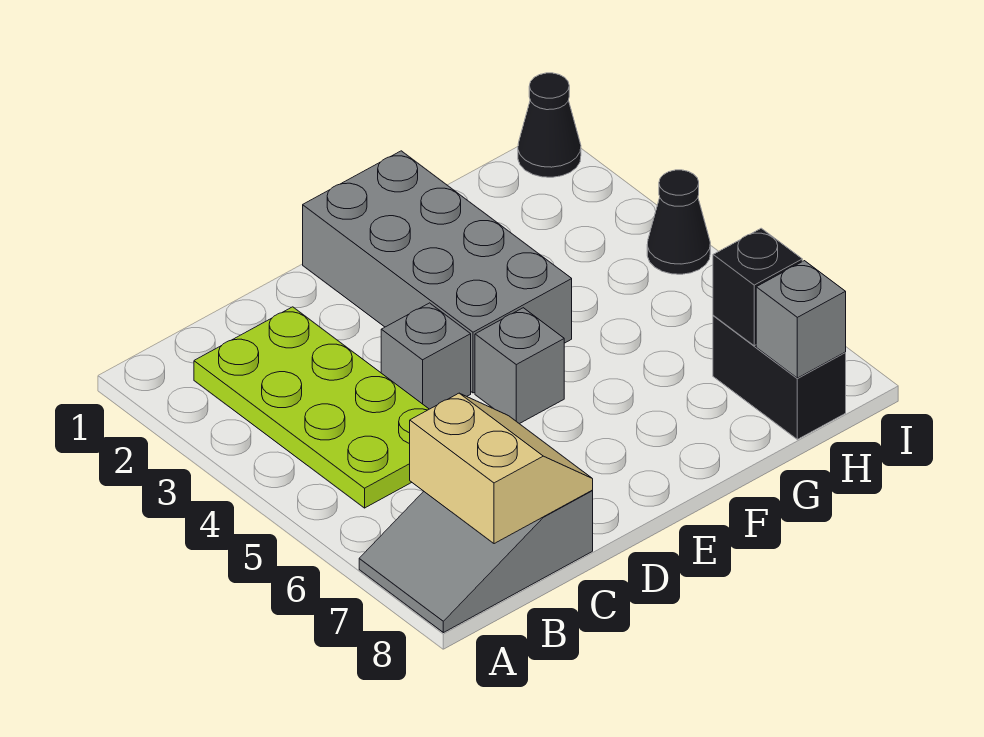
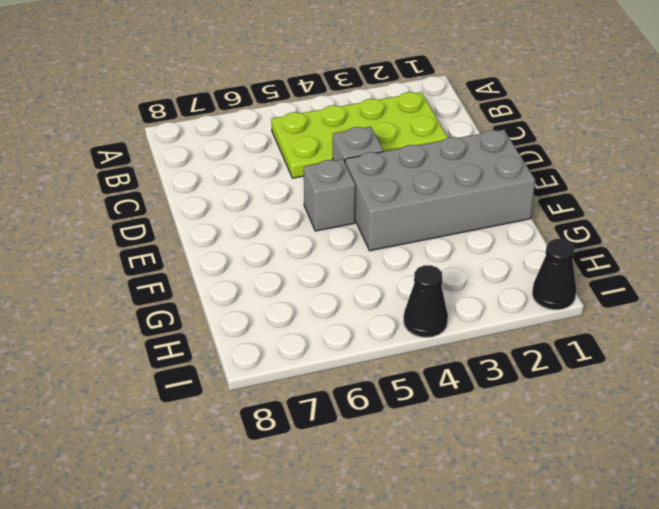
none -> grey slope A7:C8 level 1 top C
none -> black brick H7:H8 level 1

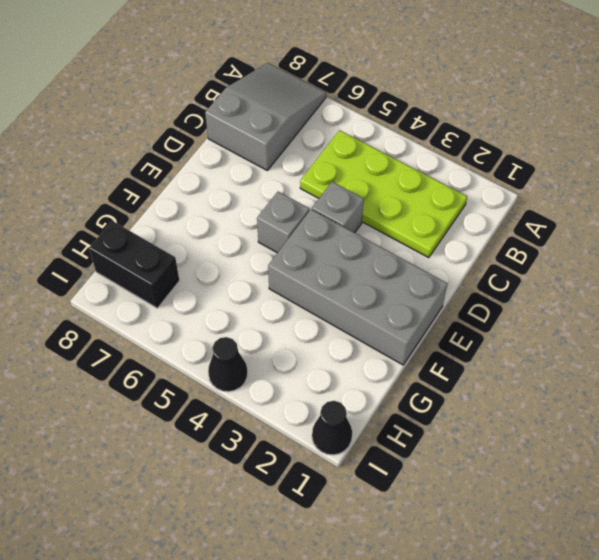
none -> tan slope B7:C8 level 2 top B
none -> black brick H7 level 2

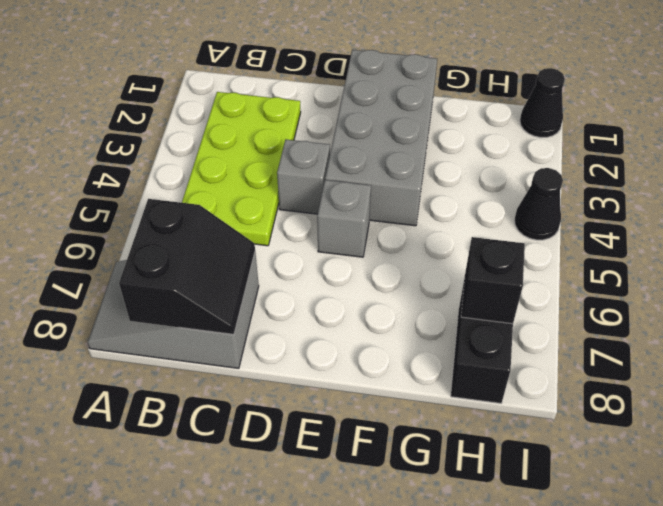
black slope B7:C8 level 2 top B -> tan slope B7:C8 level 2 top B
none -> grey brick H8 level 2

